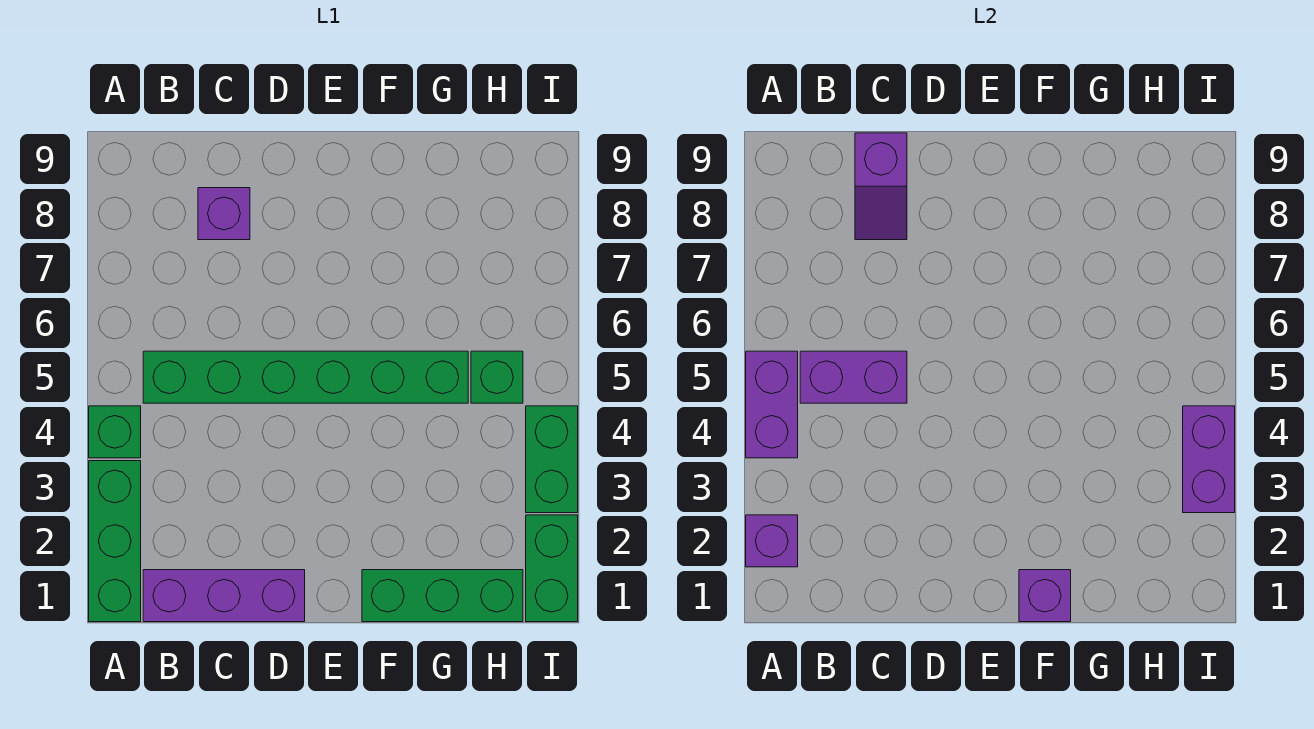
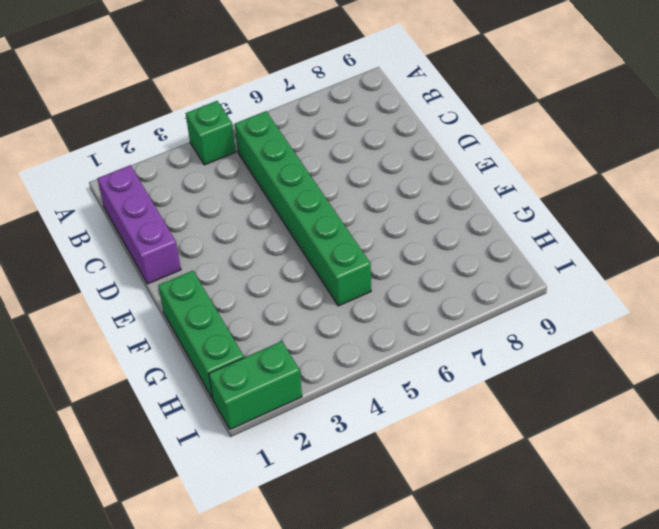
none -> green brick A1:A3 level 1
none -> purple brick C8 level 1
none -> green brick H5 level 1

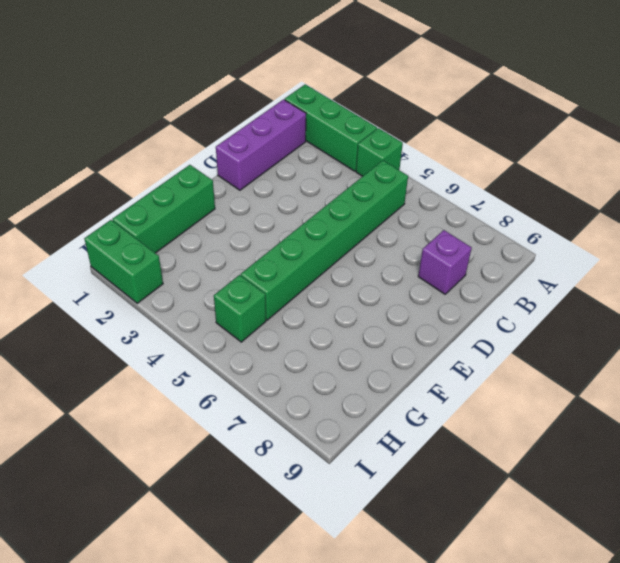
none -> green brick I3:I4 level 1
none -> purple brick A2 level 2
none -> purple brick A4:A5 level 2

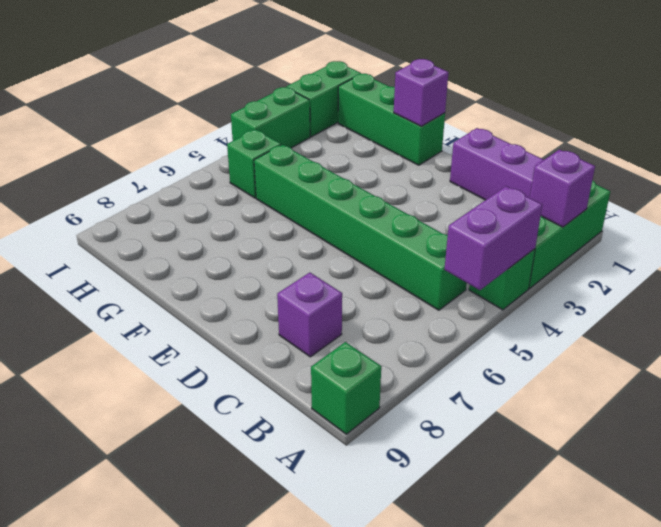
green brick A9 level 1 -> none
none -> purple brick B5:C5 level 2
none -> purple slope C8:C9 level 2 top 9
none -> purple brick I3:I4 level 2

